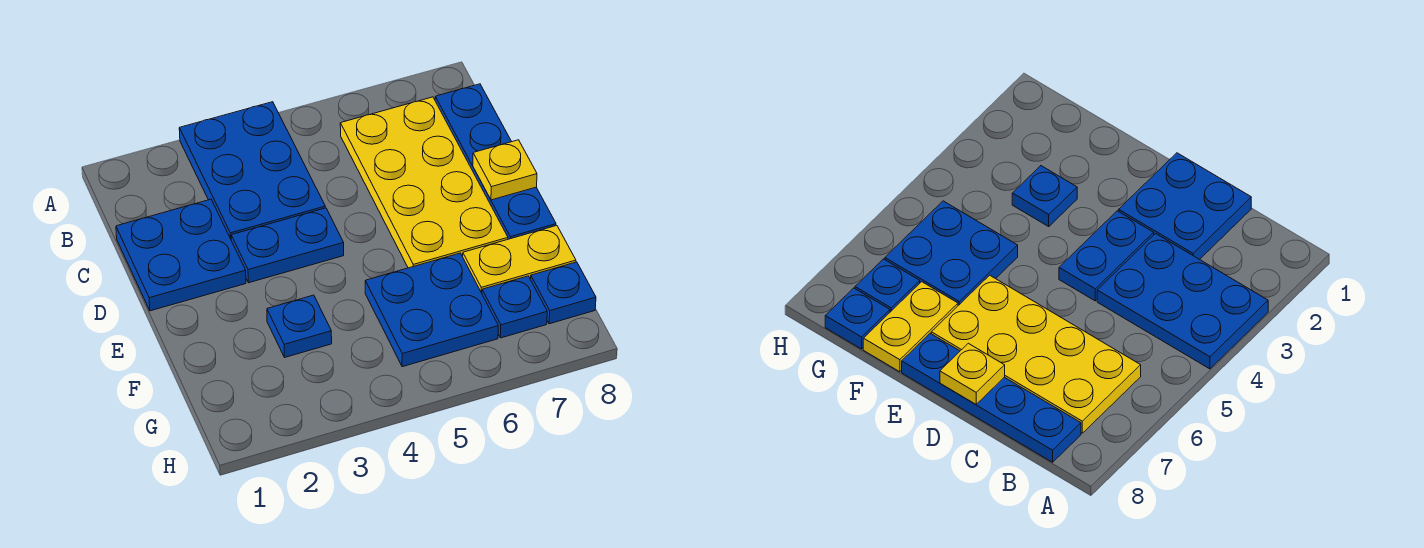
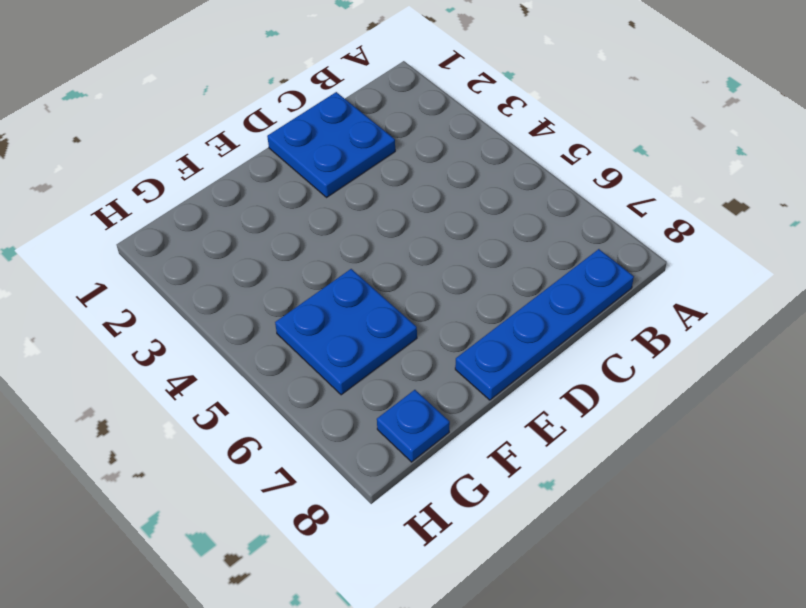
none -> blue plate A3:C4 level 1
none -> yellow plate B6:E7 level 1

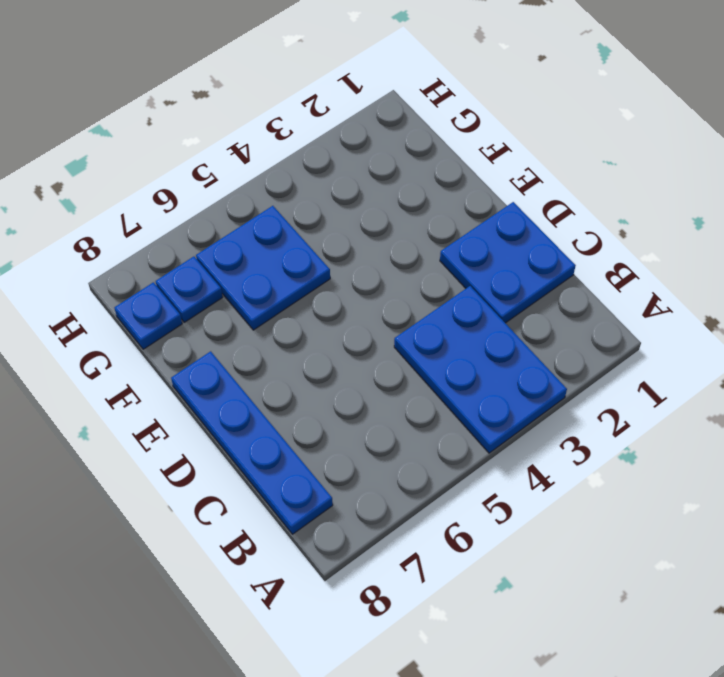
none -> yellow plate B6:E7 level 1
none -> blue plate D3:D4 level 1

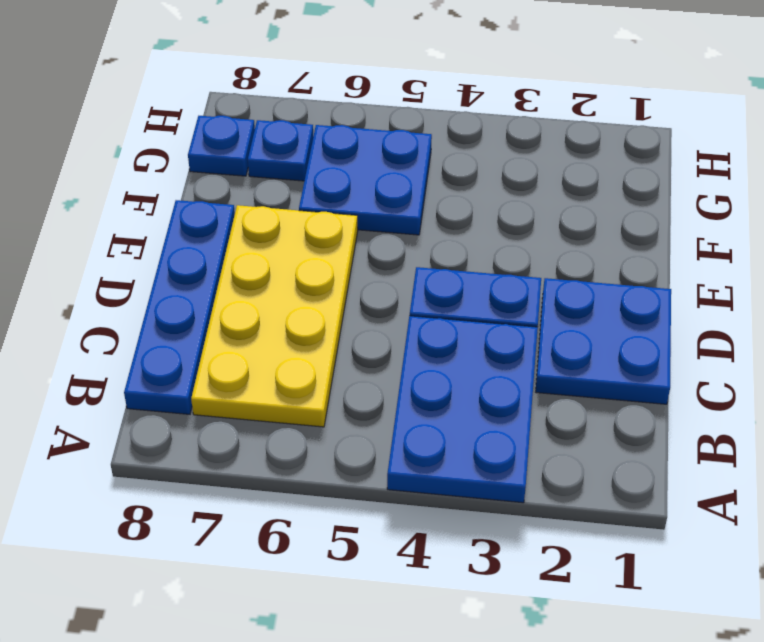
none -> blue plate F3 level 1
none -> yellow plate F7:F8 level 1

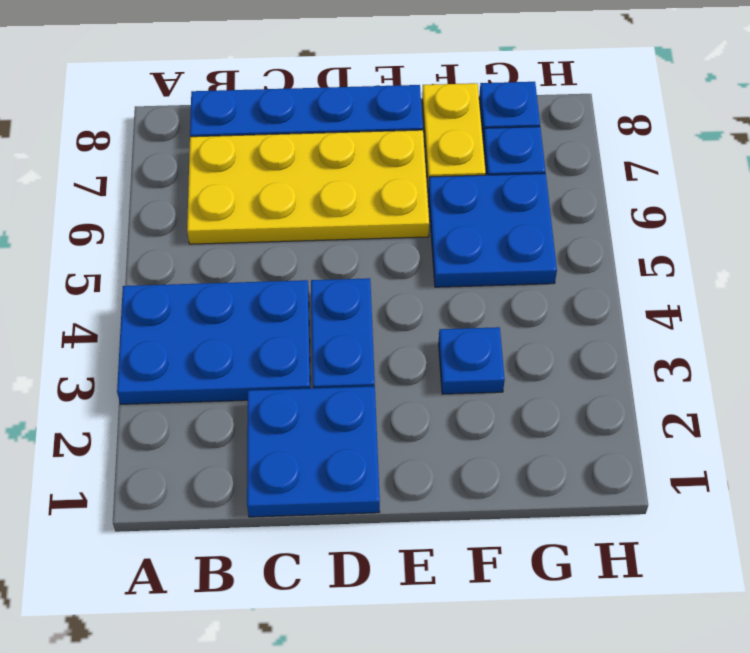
none -> yellow plate D8 level 2

